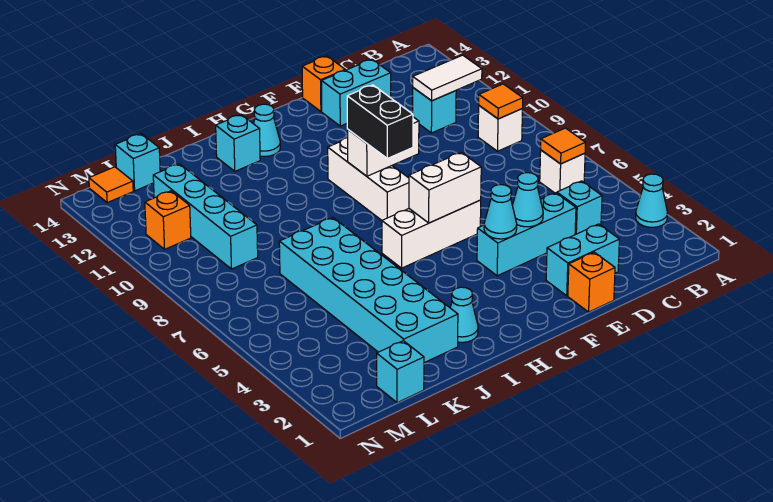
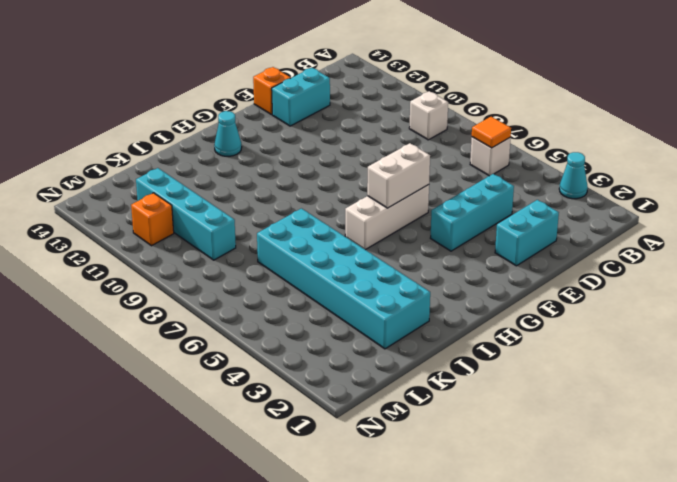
none -> cyan brick C4 level 1
none -> cyan brick C11 level 1
none -> orange brick E1 level 1

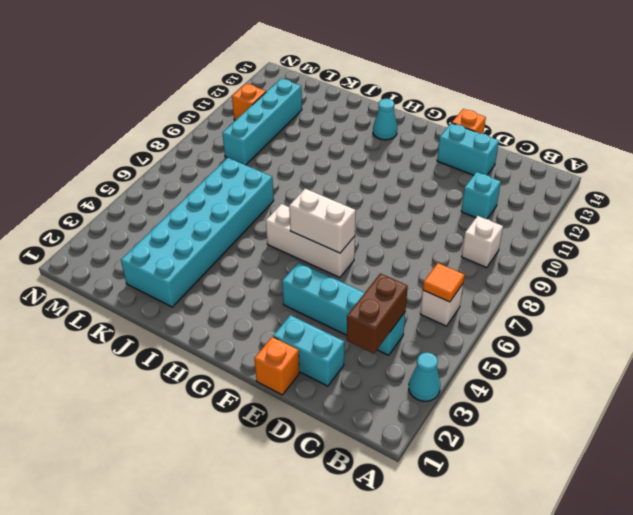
brown brick C3:C4 level 2 -> none
none -> white brick G8:G10 level 1
none -> cyan cone I2 level 1
none -> cyan brick I13 level 1

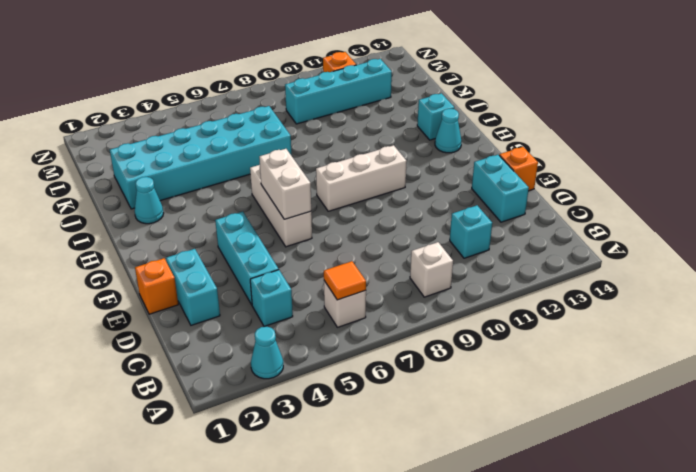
none -> cyan brick L1 level 1
none -> cyan brick L14 level 1
none -> orange tile M14 level 1

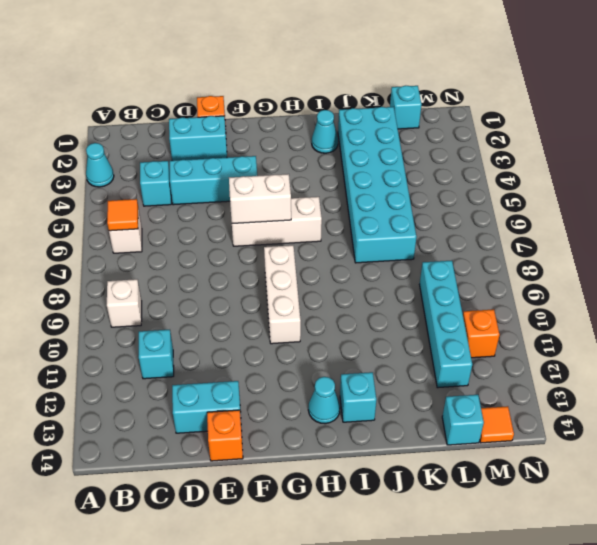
none -> orange tile B9 level 2
none -> white tile B11:C11 level 2
none -> cyan cone E4 level 2

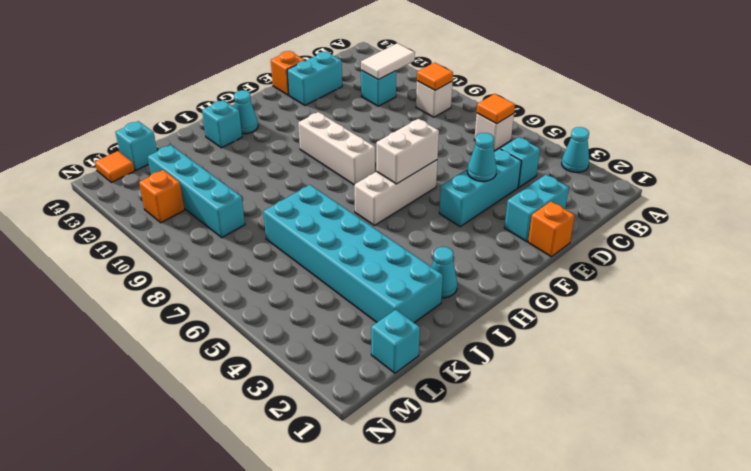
none -> cyan cone F4 level 2
none -> white brick F9:G9 level 2
none -> black brick G8:G9 level 3

